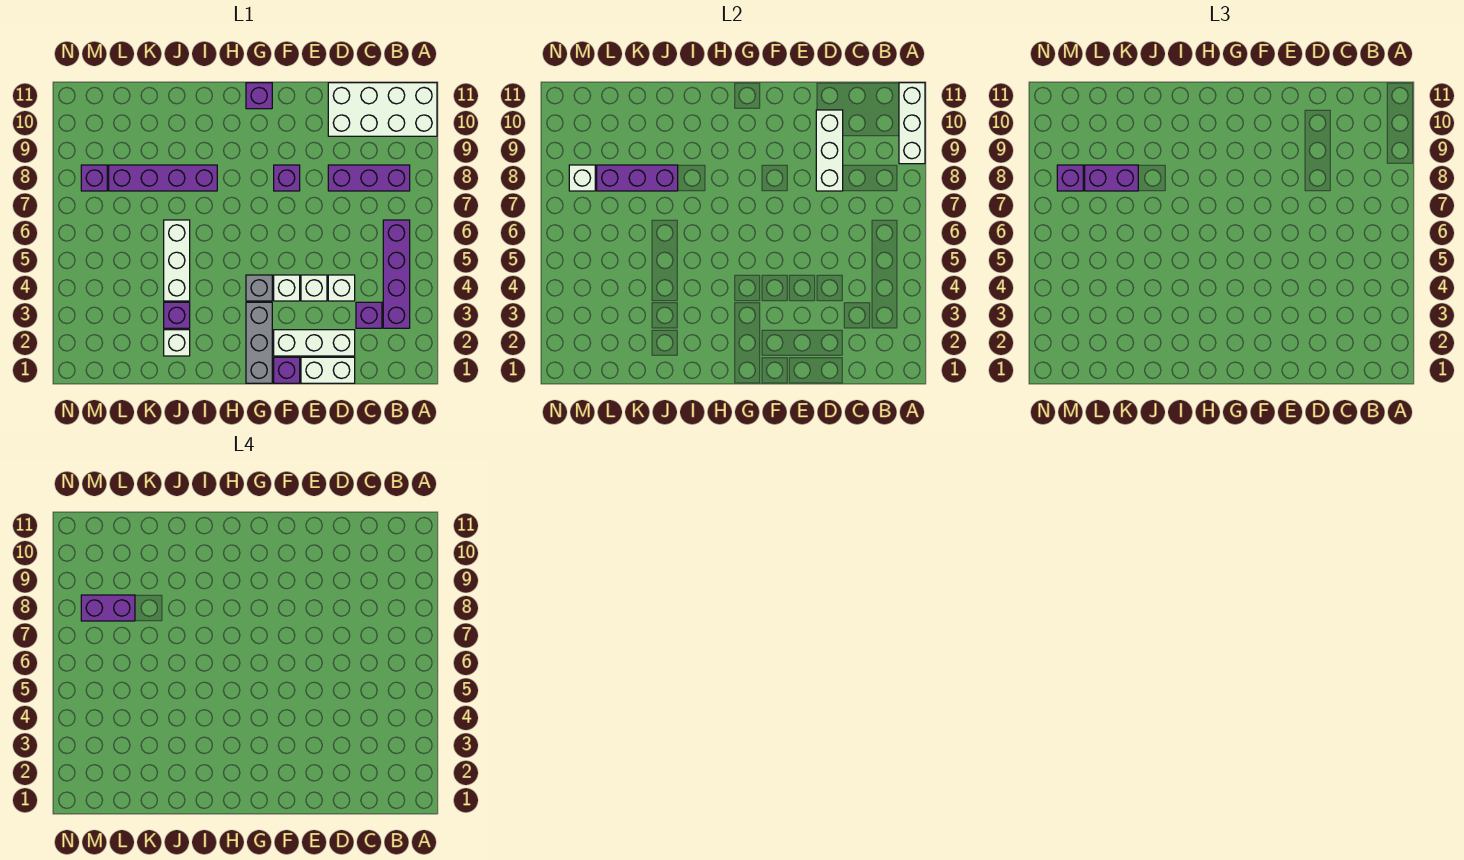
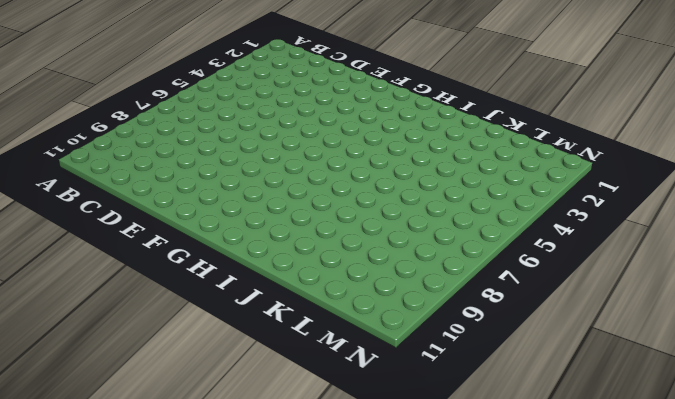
none -> white brick A10:D11 level 1
none -> purple brick B3:B6 level 1
none -> purple brick B8:D8 level 1

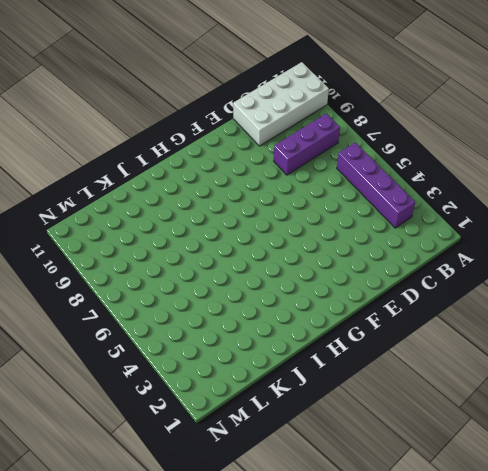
none -> purple brick C3 level 1
none -> white brick D1:E1 level 1
none -> white brick D2:F2 level 1

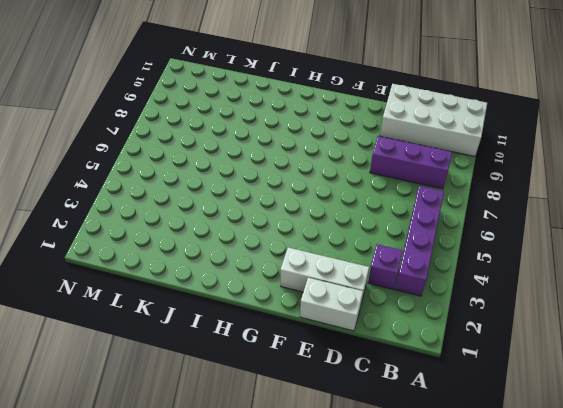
none -> white brick D4 level 1
none -> white brick E4 level 1
none -> purple brick F1 level 1

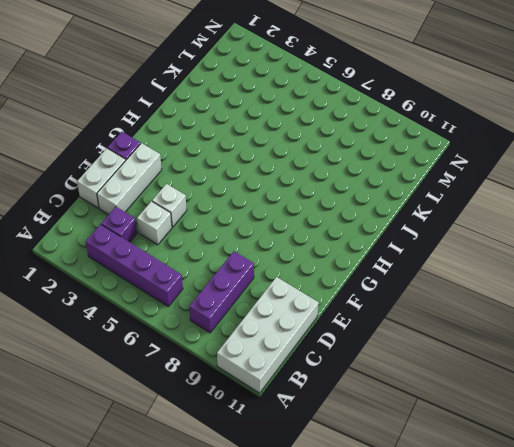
none -> white brick F4 level 1
none -> purple brick F8 level 1
none -> grey brick G1:G3 level 1

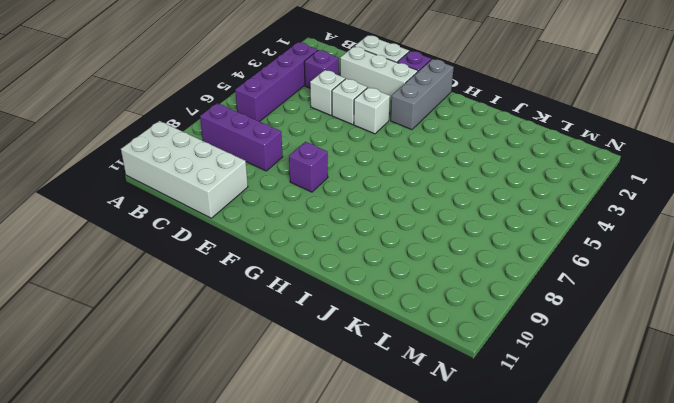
none -> grey brick G4 level 1
none -> purple brick G11 level 1
none -> purple brick I8:L8 level 1

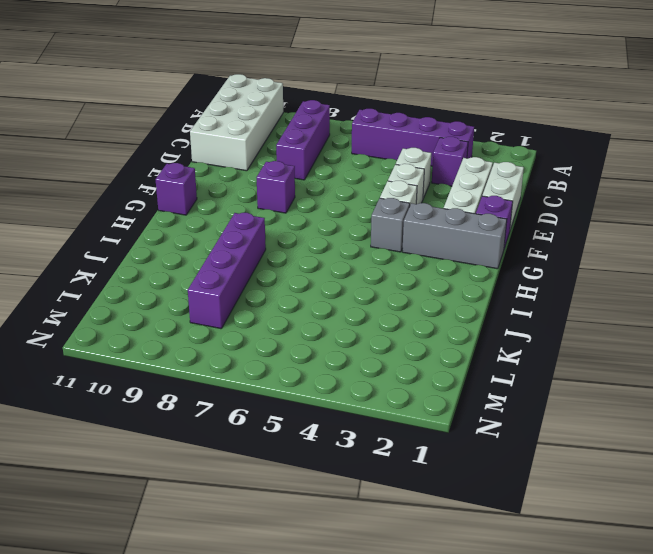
none -> white brick J2 level 1
none -> purple brick J3 level 1
none -> white brick J4:J6 level 1

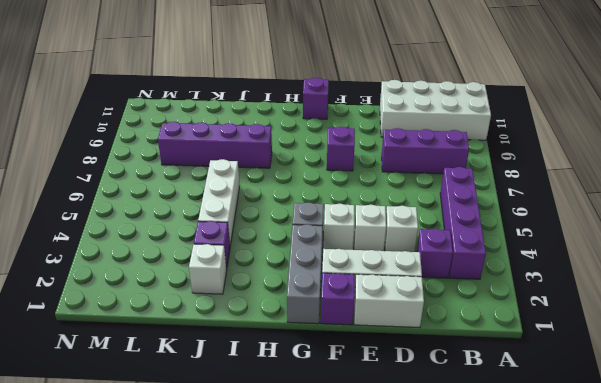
none -> purple brick M8 level 1
none -> white brick A9:A11 level 2
none -> white brick D8:D10 level 2

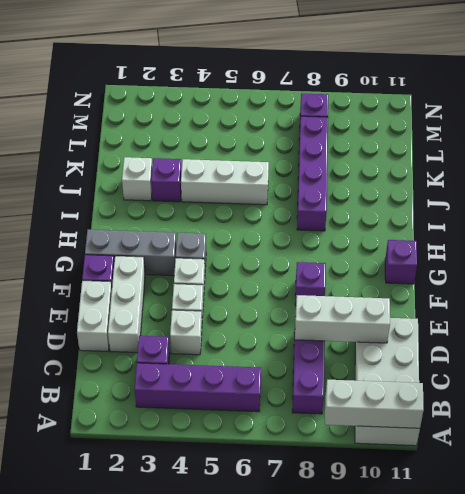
none -> purple brick J8:L8 level 2
none -> white brick M8 level 2
none -> purple brick K8:L8 level 3

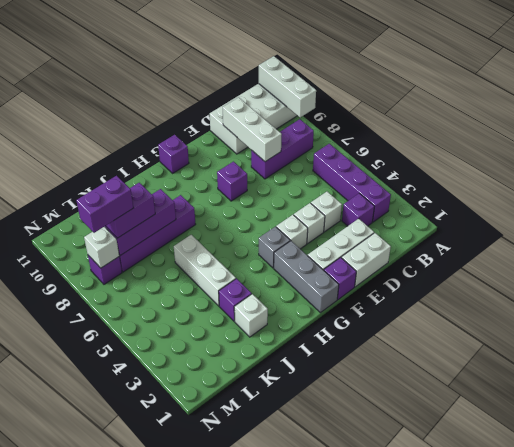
none -> purple brick M8 level 3

